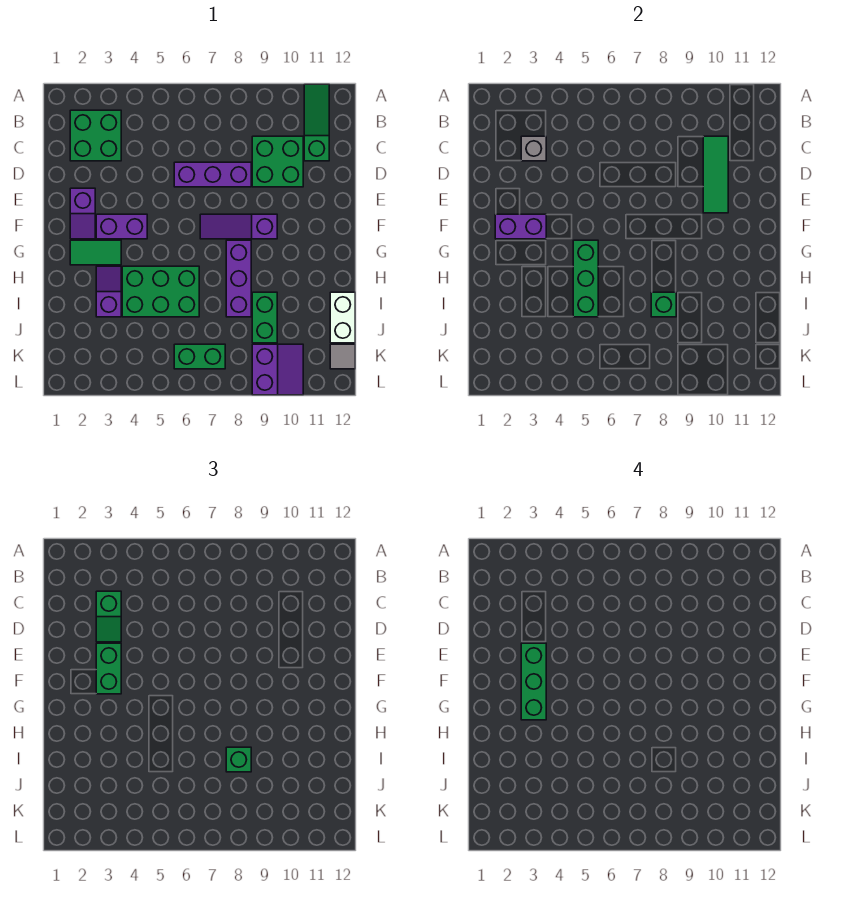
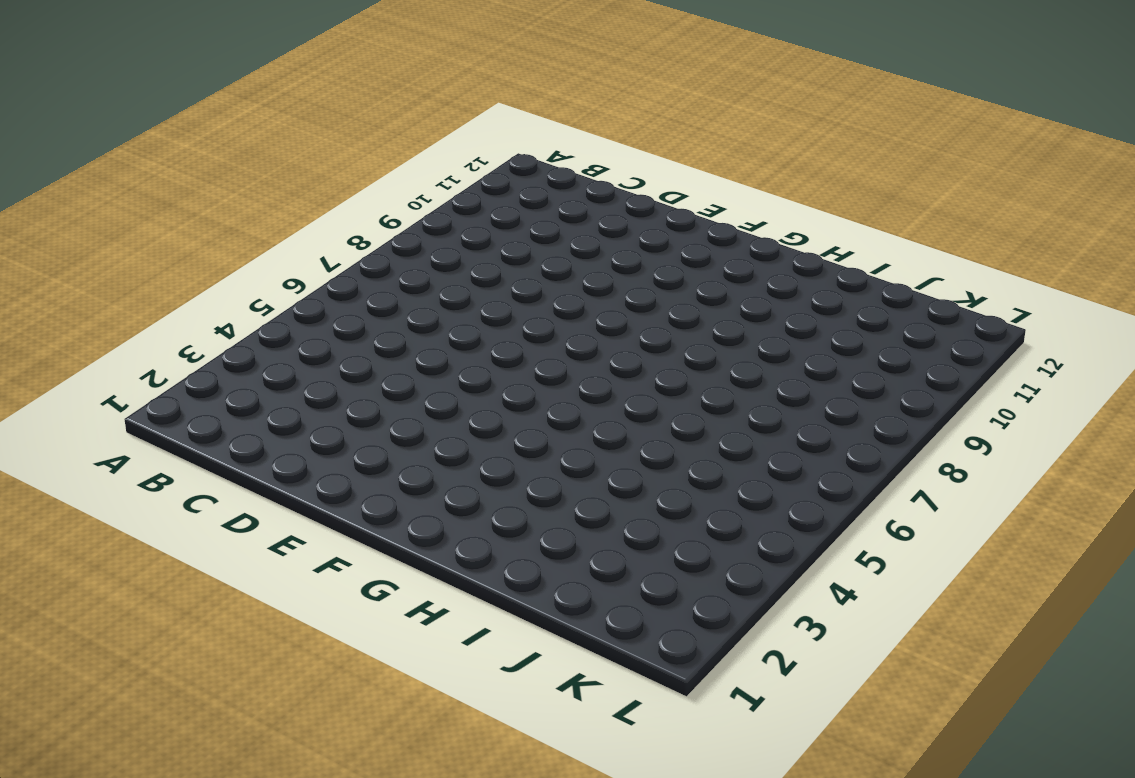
none -> green slope A11:C11 level 1 top C
none -> green brick B2:C3 level 1
none -> green brick C9:D10 level 1

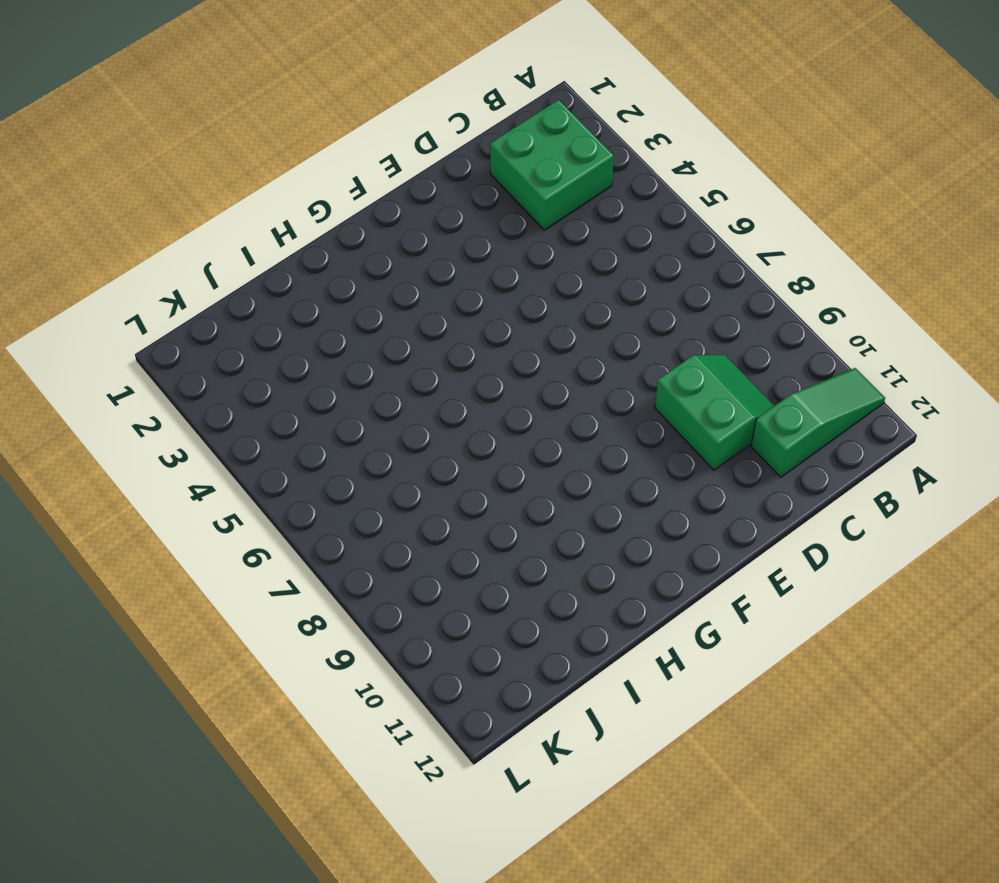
green slope C9:D10 level 1 top D -> green brick C9:D10 level 1
none -> purple brick D6:D8 level 1
none -> purple slope E2:F2 level 1 top E
none -> purple brick F3:F4 level 1

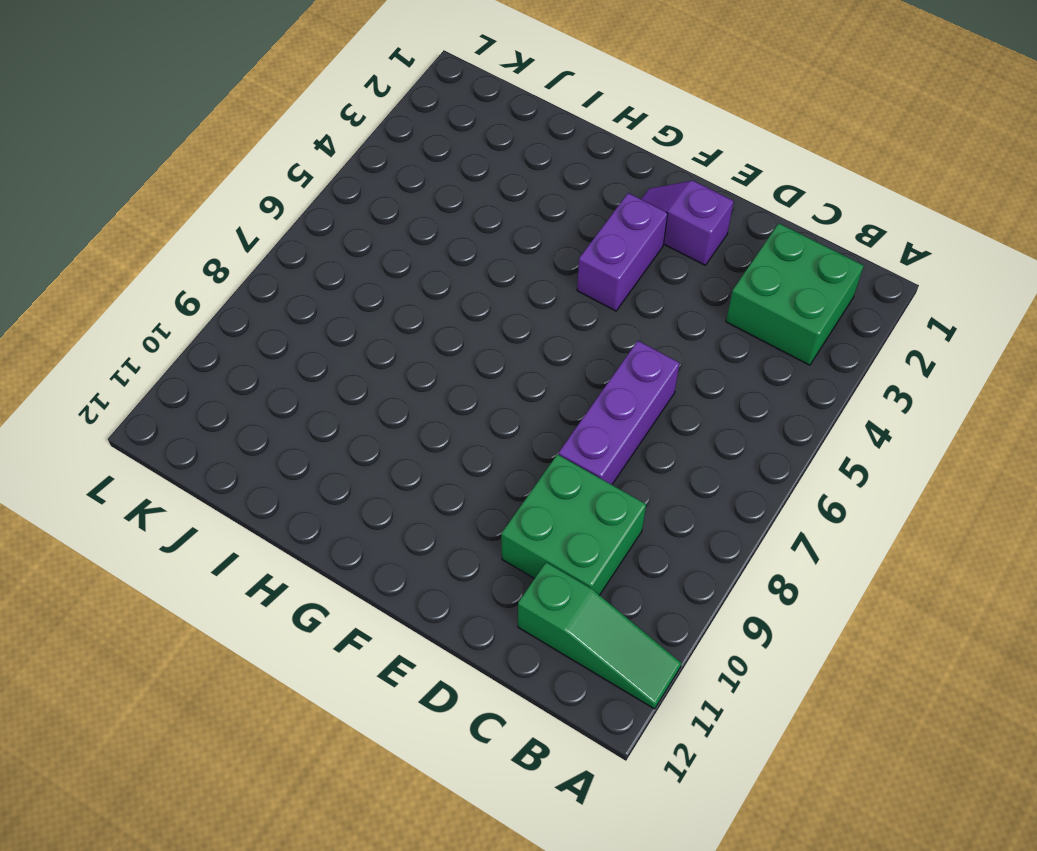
none -> purple slope F7:F9 level 1 top 9
none -> green tile G2:G3 level 1
none -> purple brick G8:I8 level 1

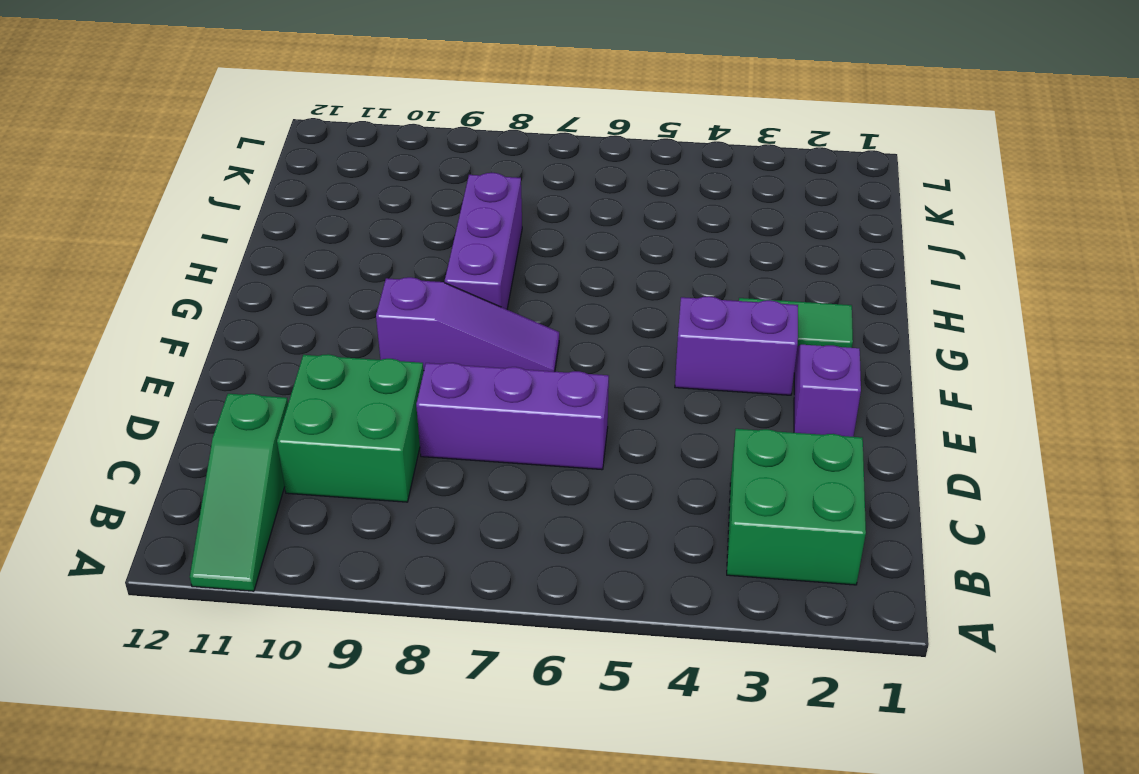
none -> purple slope H3:I3 level 1 top I
none -> green brick H4:I6 level 1
none -> green brick I9:J9 level 1

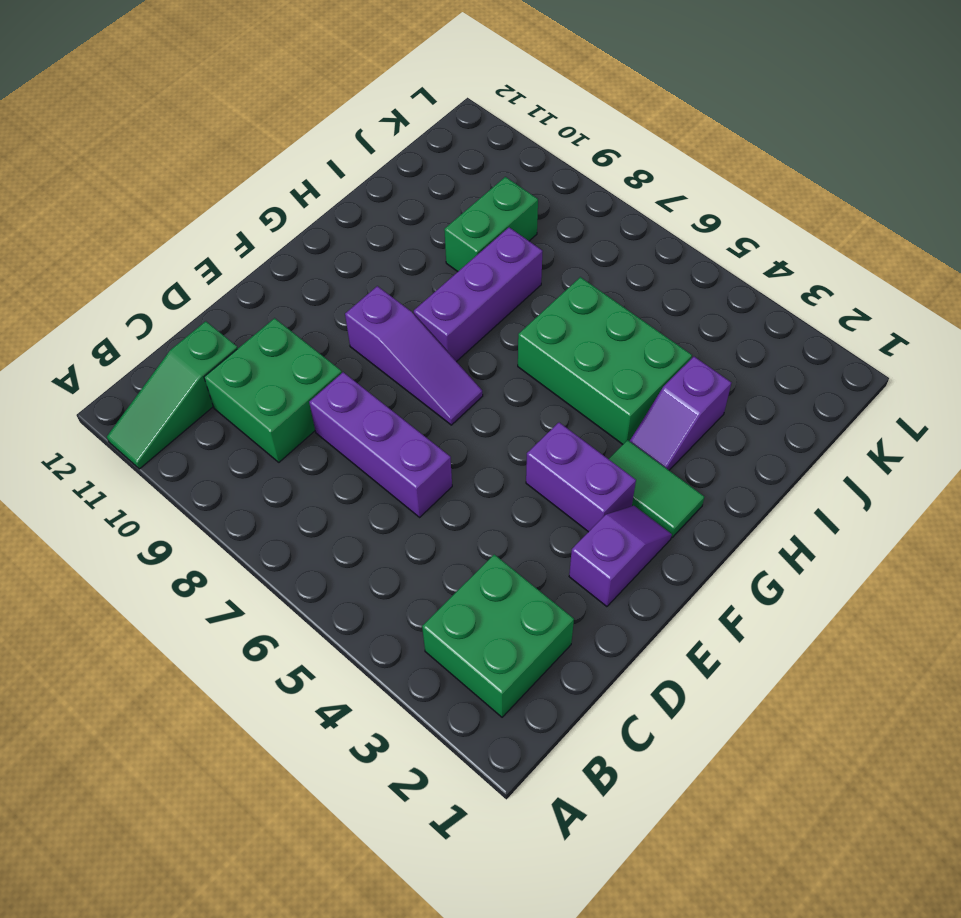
none -> white brick I12:J12 level 1
none -> green brick K6:K7 level 1
none -> purple slope K9:L10 level 1 top 9

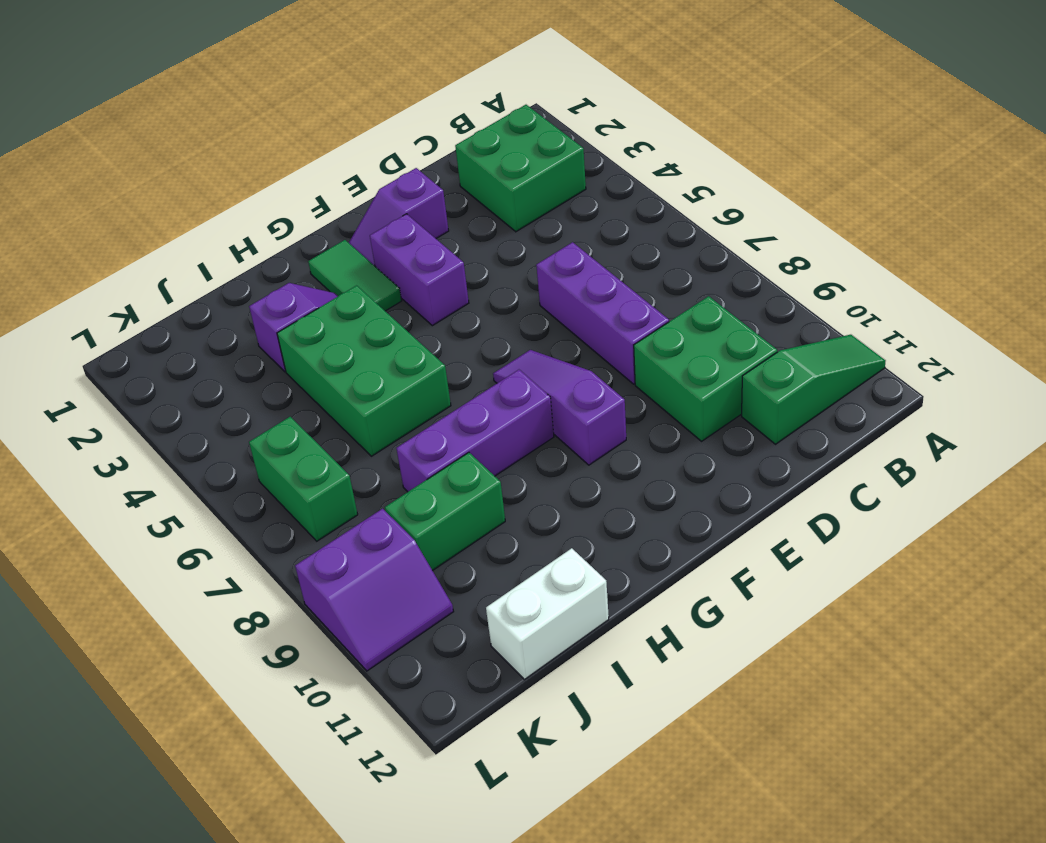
none -> grey tile K12 level 1
none -> grey brick C3 level 2
none -> green tile C10:E10 level 2

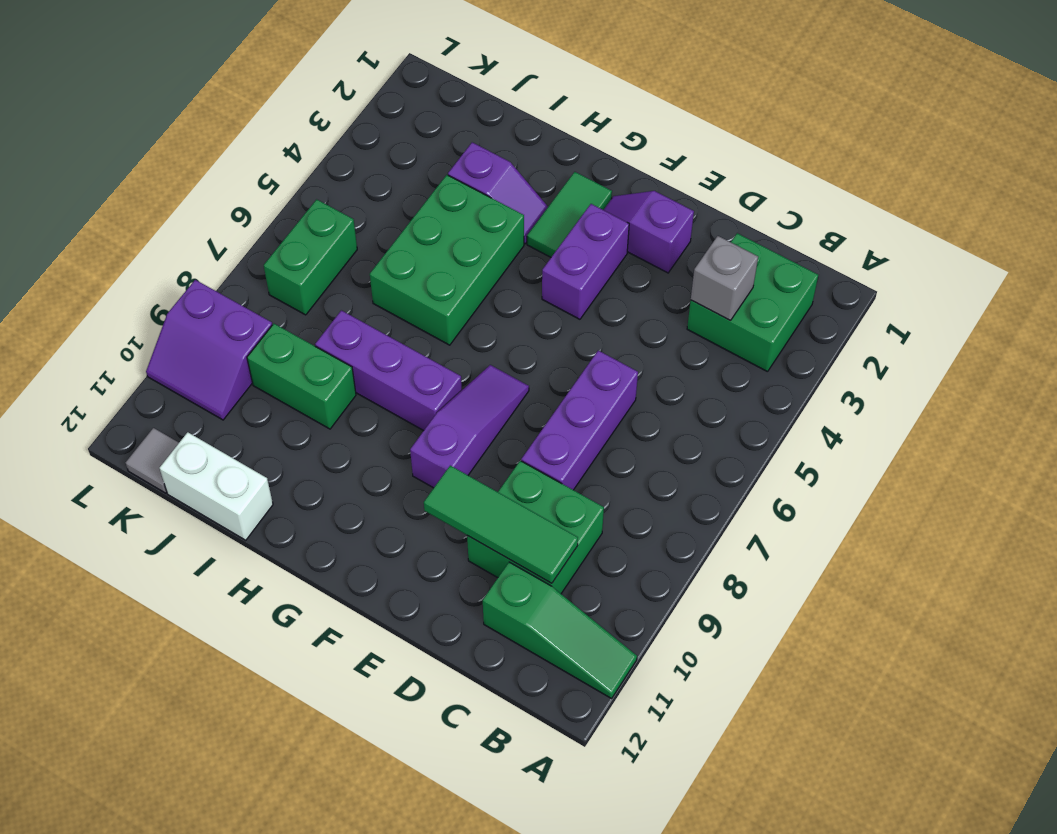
none -> purple brick F2:F3 level 2
none -> green brick G5:I5 level 2
none -> green brick I8 level 2

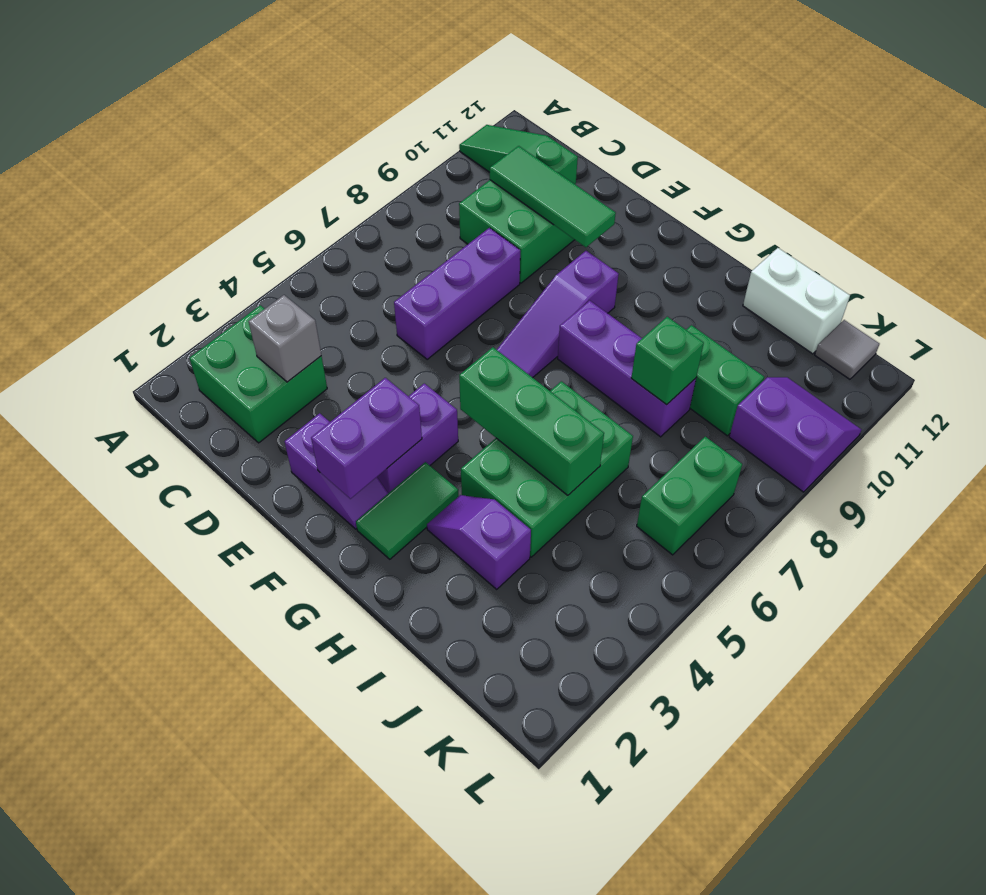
none -> green slope C3:D3 level 3 top C
none -> green brick E3:F3 level 3
none -> green brick I8 level 3

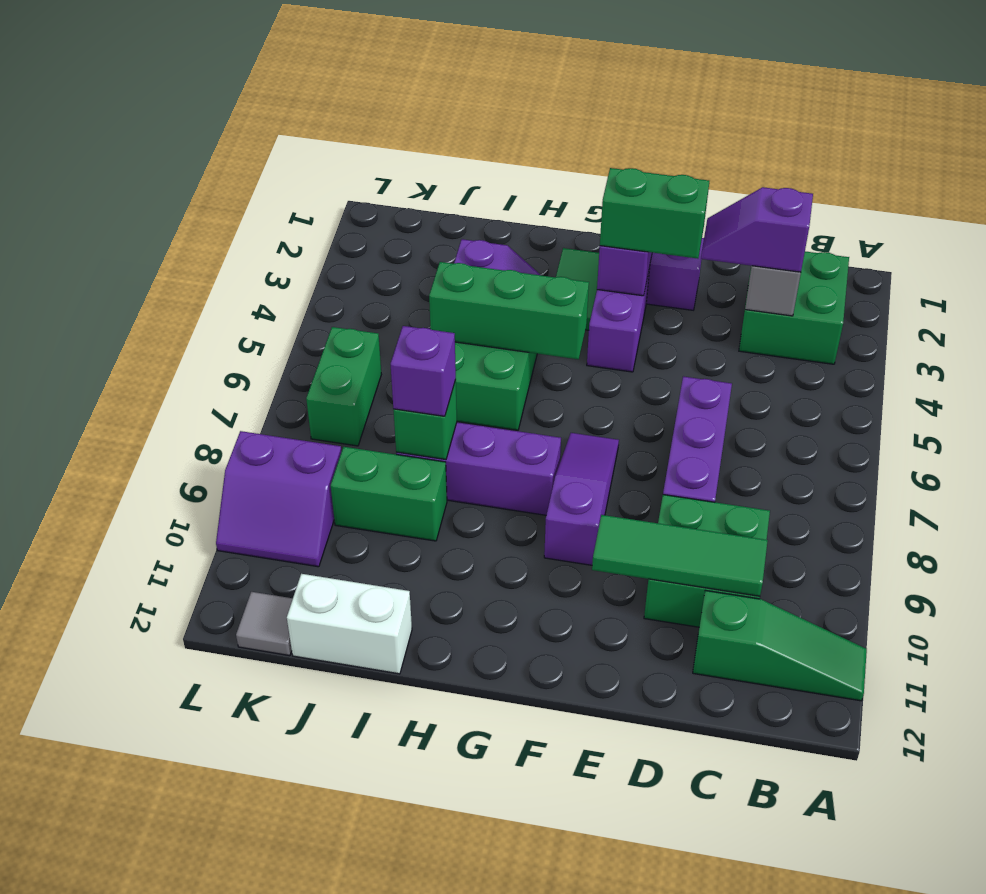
purple slope C3:D3 level 3 top C -> green slope C3:D3 level 3 top C
purple brick I8 level 3 -> green brick I8 level 3
none -> green brick E3:G3 level 4

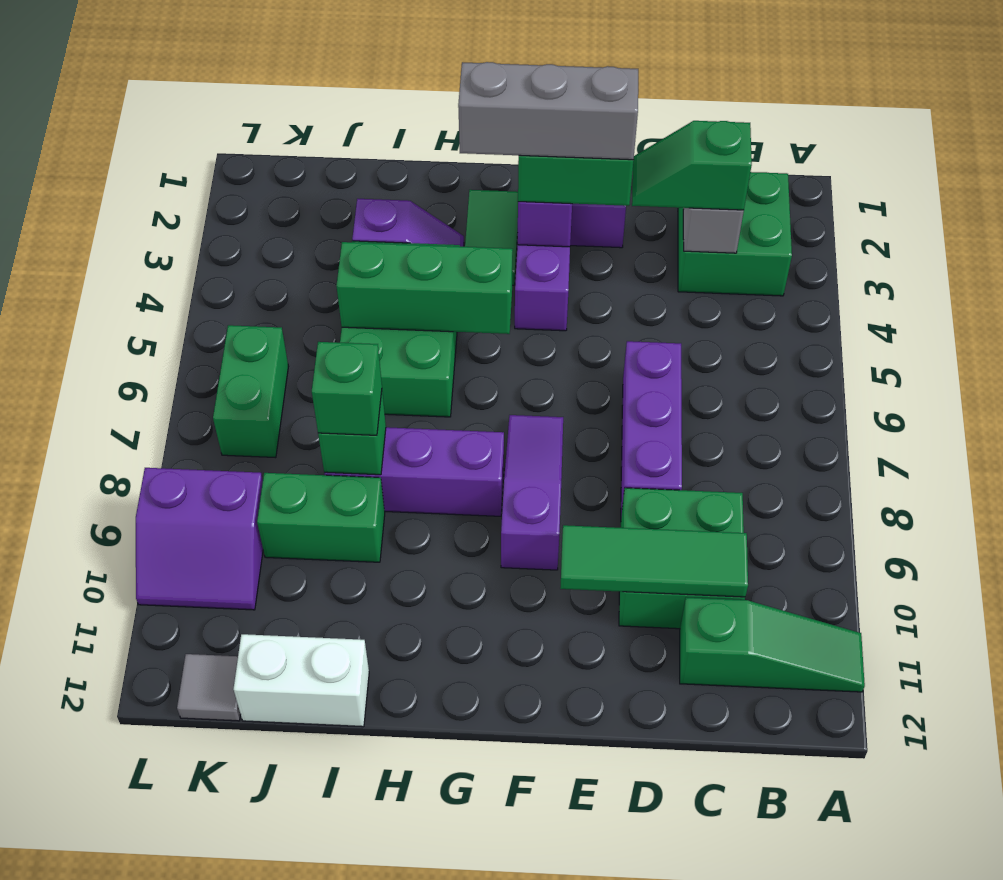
grey brick E3:G3 level 4 -> green brick E3:G3 level 4

